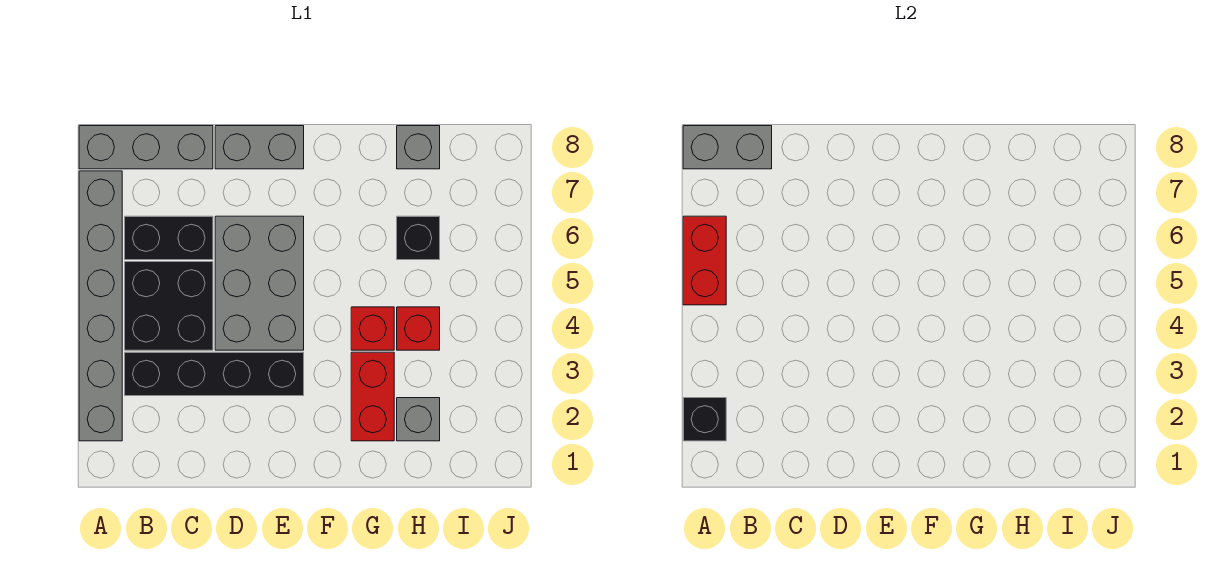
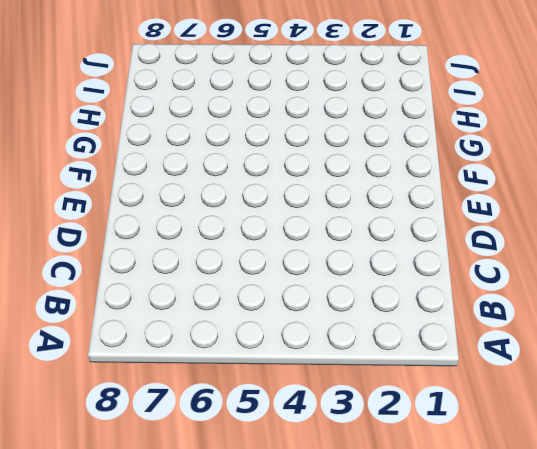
none -> grey brick A2:A7 level 1
none -> grey brick A8:C8 level 1
none -> black brick B3:E3 level 1

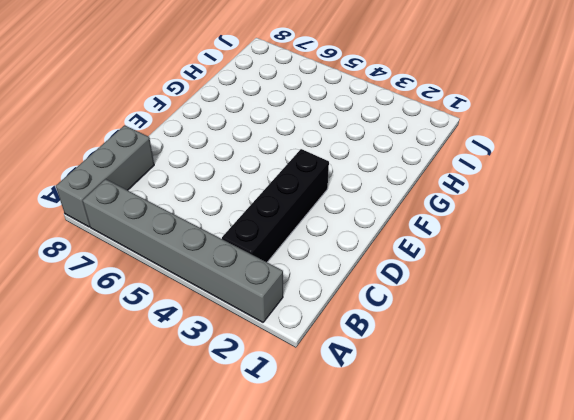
none -> black brick B4:C5 level 1
none -> black brick B6:C6 level 1
none -> grey brick D4:E6 level 1

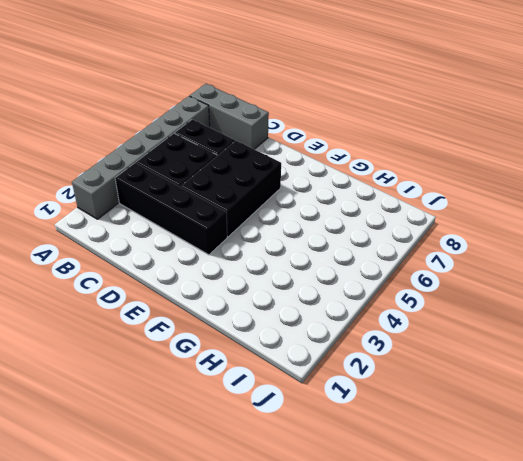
black brick D4:E6 level 1 -> grey brick D4:E6 level 1
none -> grey brick D8:E8 level 1
none -> red brick G2:G3 level 1
none -> red brick G4 level 1

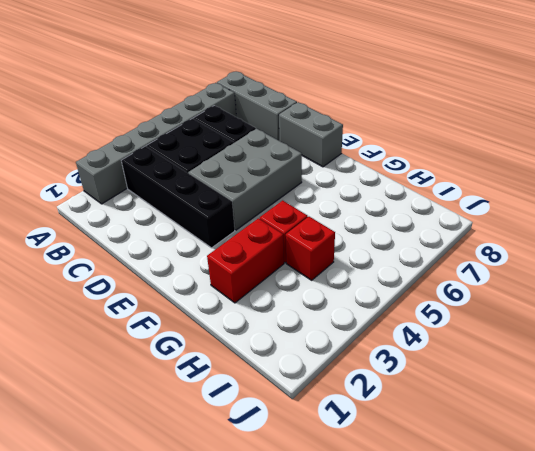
none -> grey brick H2 level 1
none -> black brick H6 level 1
none -> grey brick H8 level 1

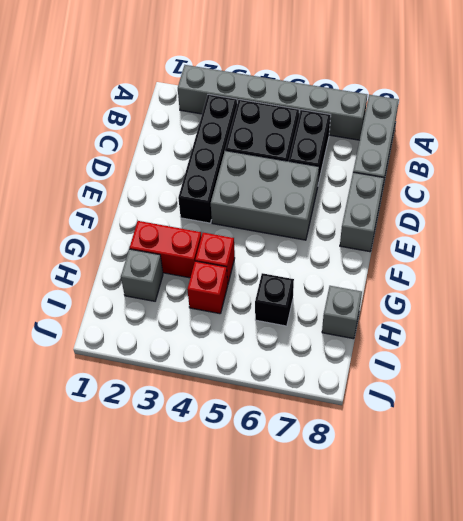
none -> black brick A2 level 2
none -> red brick A5:A6 level 2
none -> grey brick A8:B8 level 2

